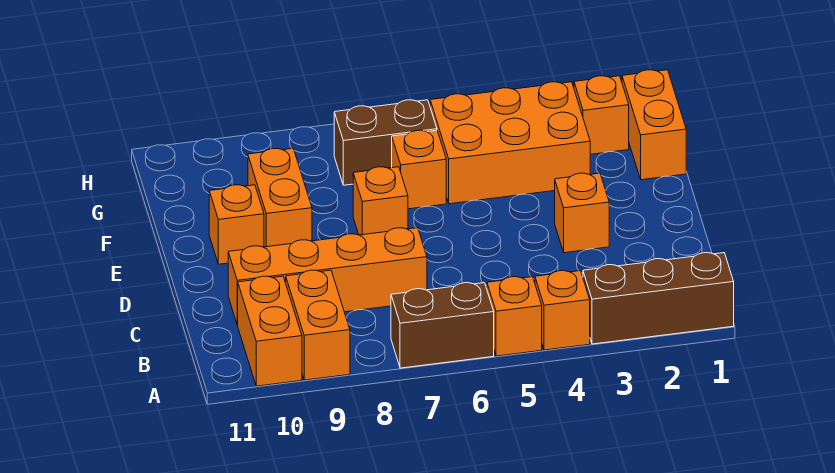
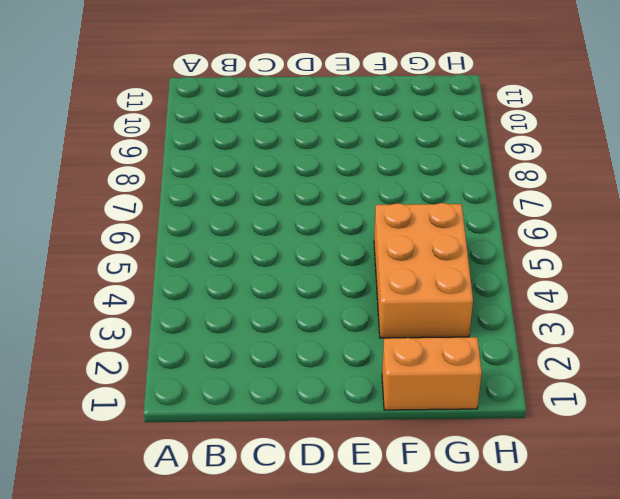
none -> brown brick A1:A3 level 1
none -> orange brick A4 level 1
none -> orange brick A5 level 1

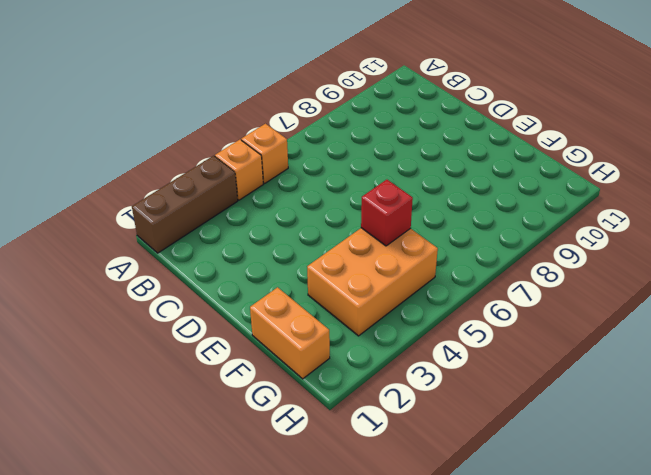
red brick F5 level 2 -> none
none -> brown brick A6:A7 level 1
none -> orange brick A9:B9 level 1
none -> orange brick A10:B10 level 1

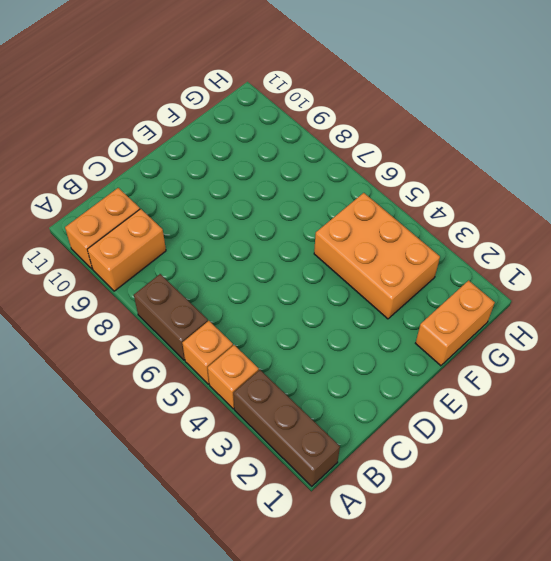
none -> orange brick C7:C10 level 1
none -> orange brick D3 level 1
none -> orange brick E7 level 1

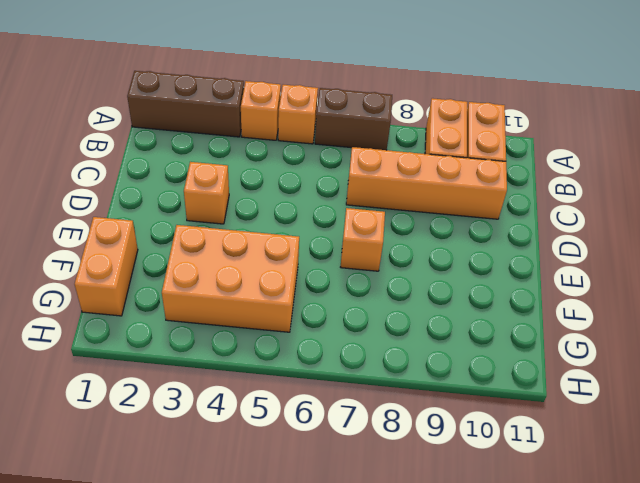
none -> orange brick E9:F9 level 1
none -> orange brick E10 level 1
none -> orange brick F6 level 1

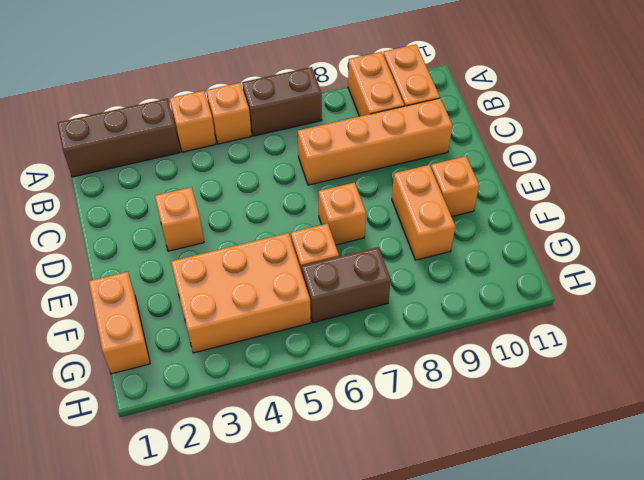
none -> orange brick G2 level 1

